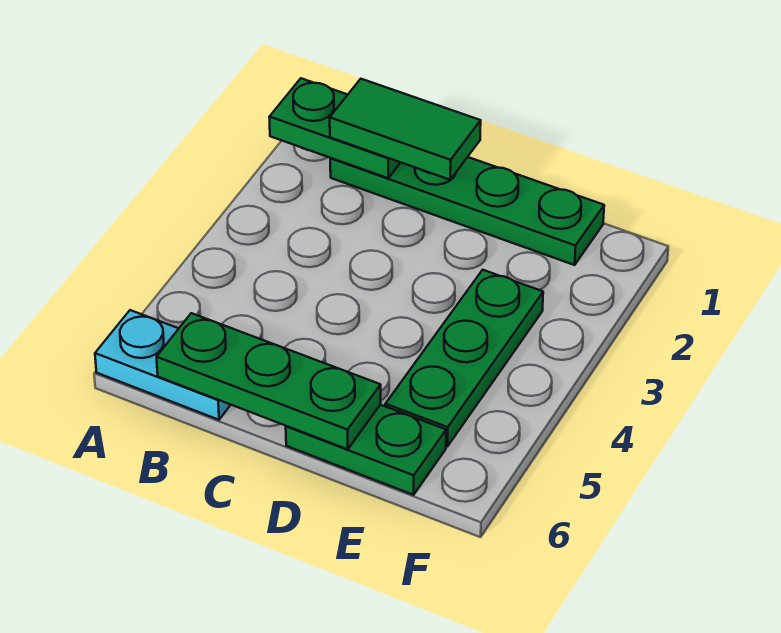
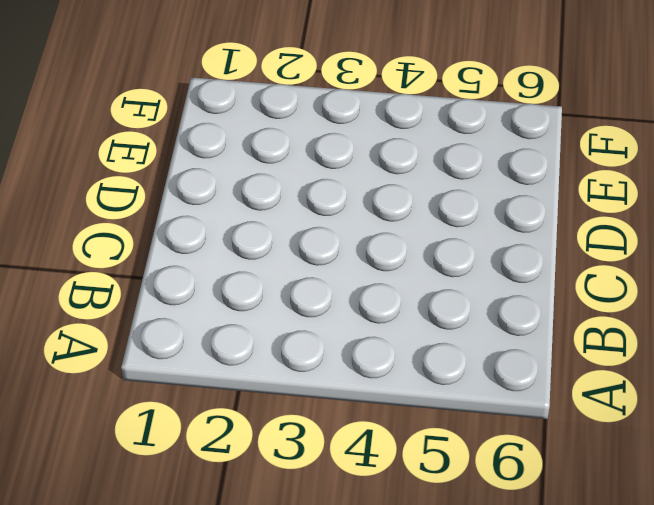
none -> cyan plate A6:B6 level 1
none -> green plate B1:E1 level 1

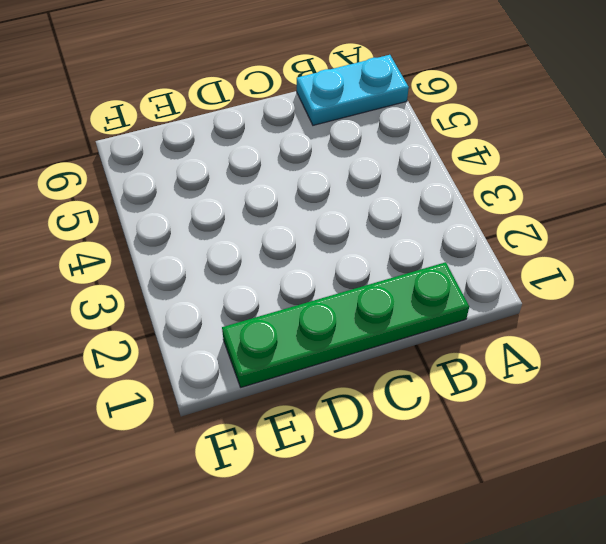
none -> green plate D6:E6 level 1
none -> green plate E3:E5 level 1

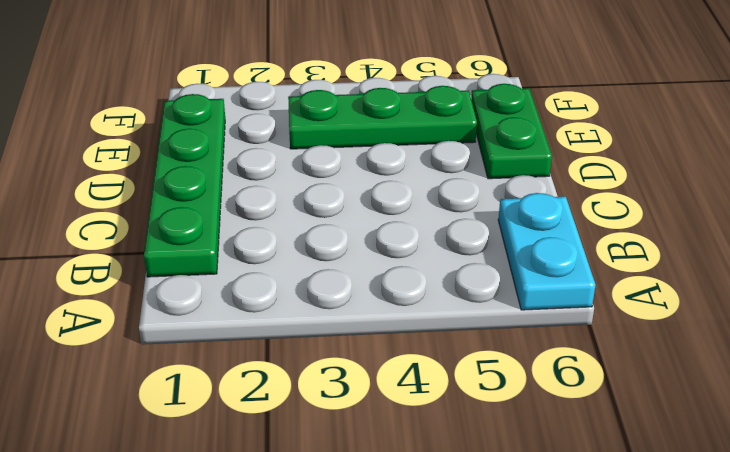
none -> green plate A1:B1 level 2
none -> green plate B6:D6 level 2

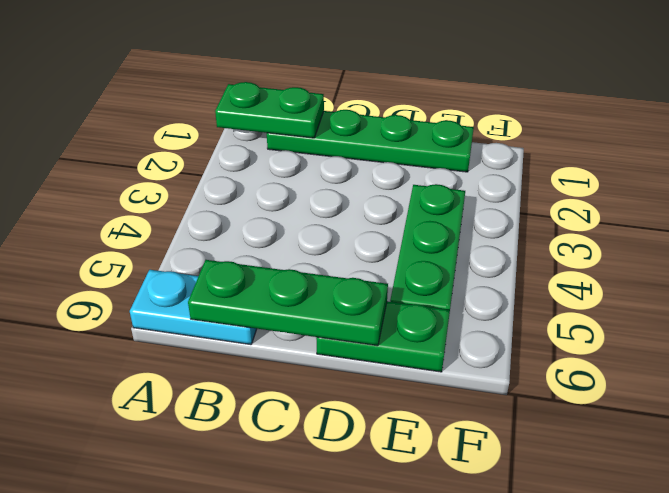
none -> green tile B1:C1 level 3

